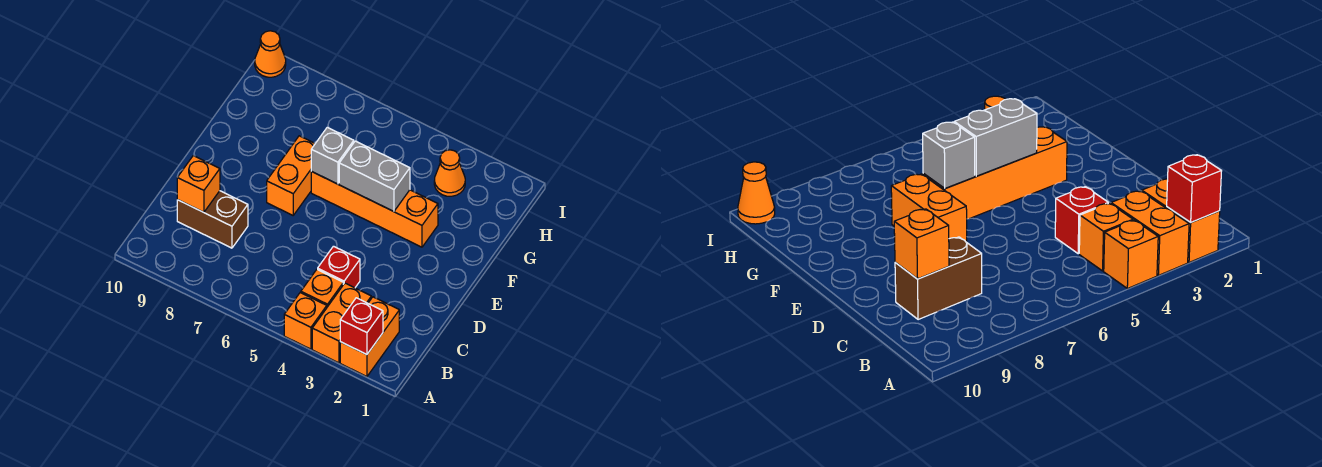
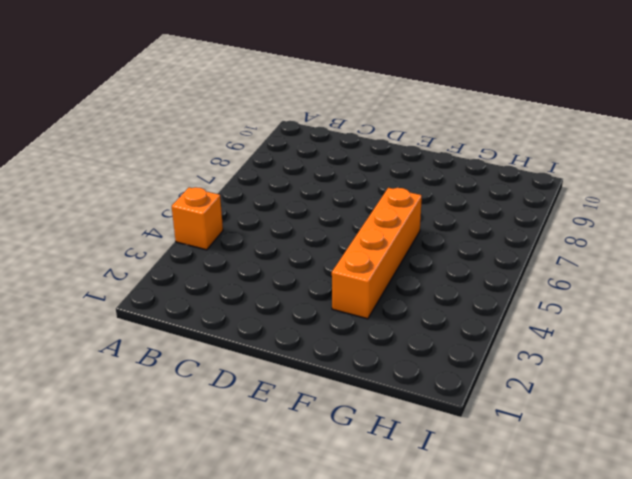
none -> orange brick A2:B2 level 1
none -> orange brick A3:B3 level 1
none -> orange brick B4 level 1

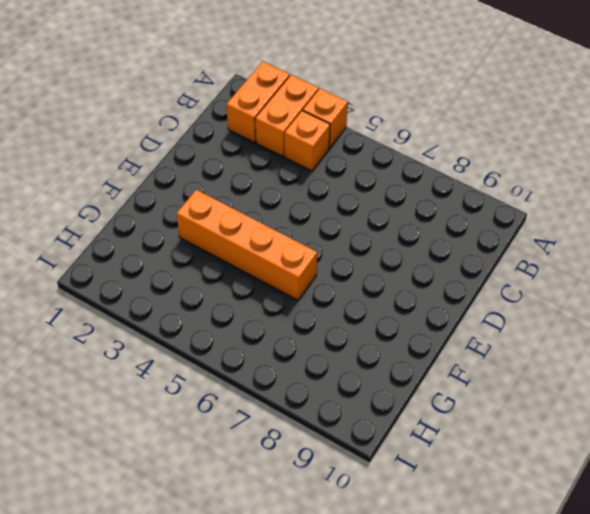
none -> red brick C4 level 1
none -> brown brick C8:C9 level 1
none -> orange brick E7:F7 level 1

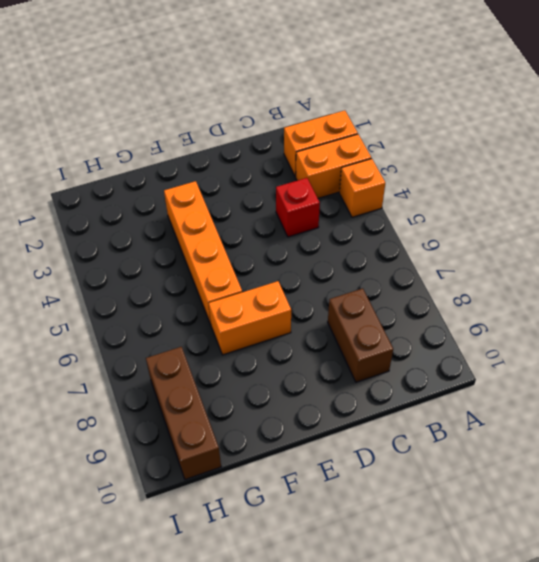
brown brick H8:H10 level 1 -> none
none -> orange brick B4 level 1
none -> orange cone H3 level 1
none -> orange cone I10 level 1

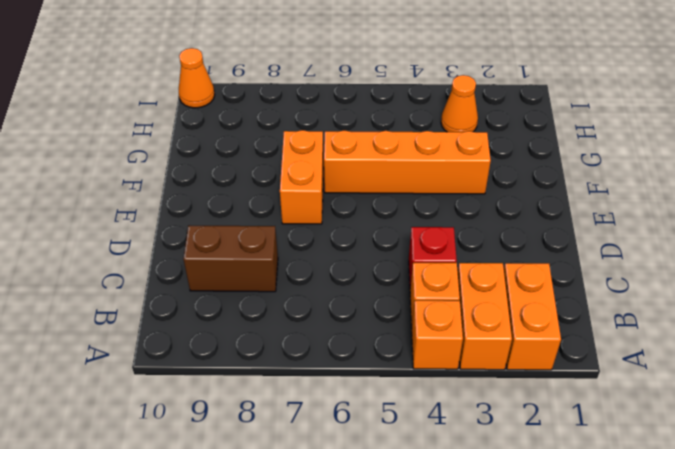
none -> red brick A2 level 2
none -> orange brick C9 level 2
none -> grey brick F4:F5 level 2

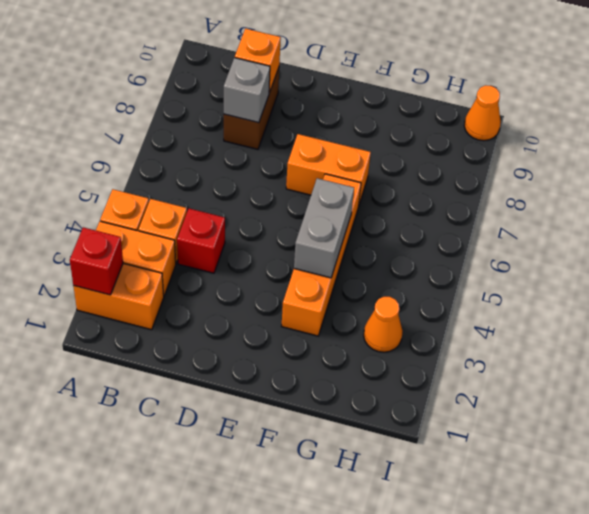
grey brick C8 level 2 -> grey brick F6 level 2

